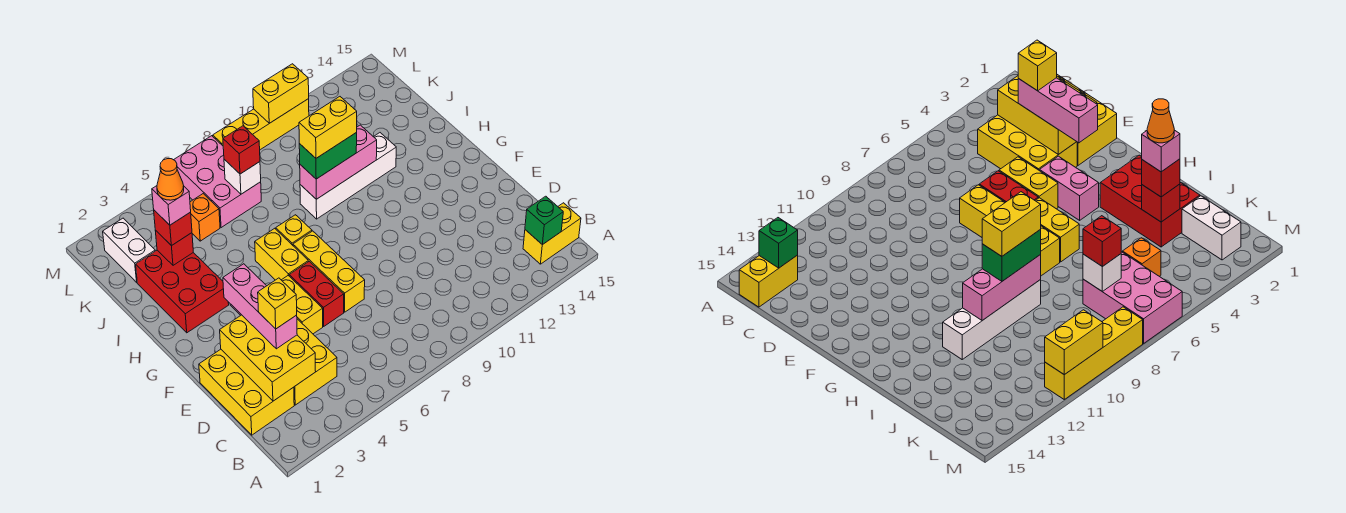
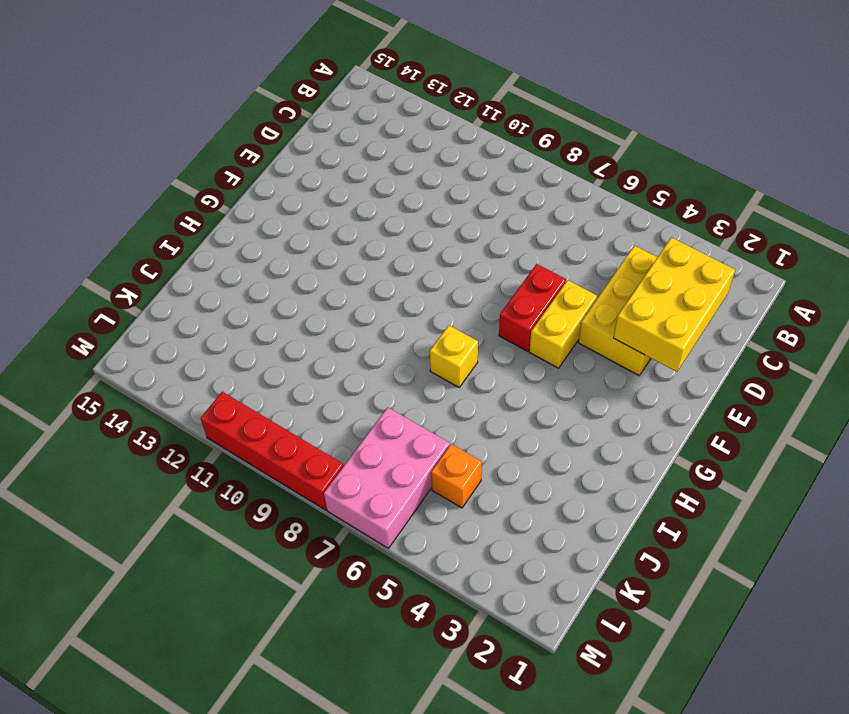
red brick M8:M11 level 1 -> yellow brick M8:M11 level 1
none -> yellow brick B14:B15 level 1
none -> yellow brick C1:E2 level 1
none -> yellow brick E7:G7 level 1

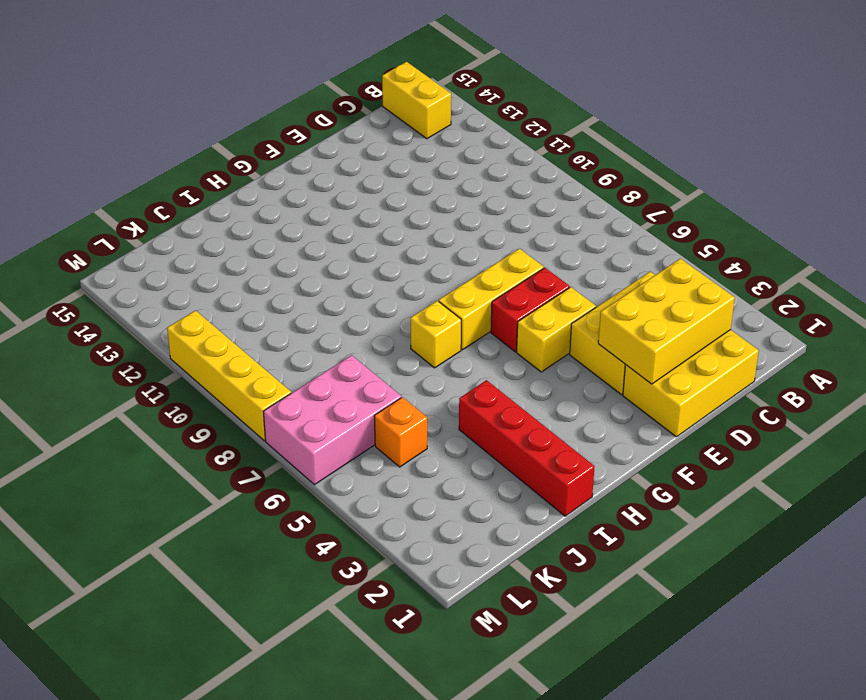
red brick I1:I4 level 1 -> red brick H2:J3 level 1
none -> pink brick F4:G4 level 1
none -> yellow brick G6:H6 level 1
none -> white brick I9:I12 level 1

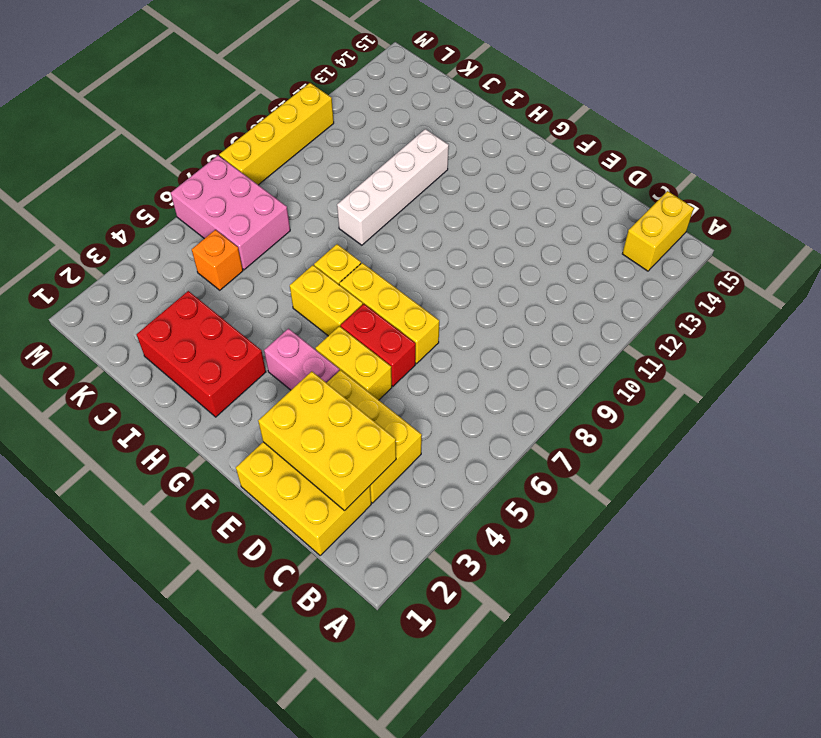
none -> white brick K2:L2 level 1
none -> green brick B14 level 2
none -> pink brick I9:I11 level 2

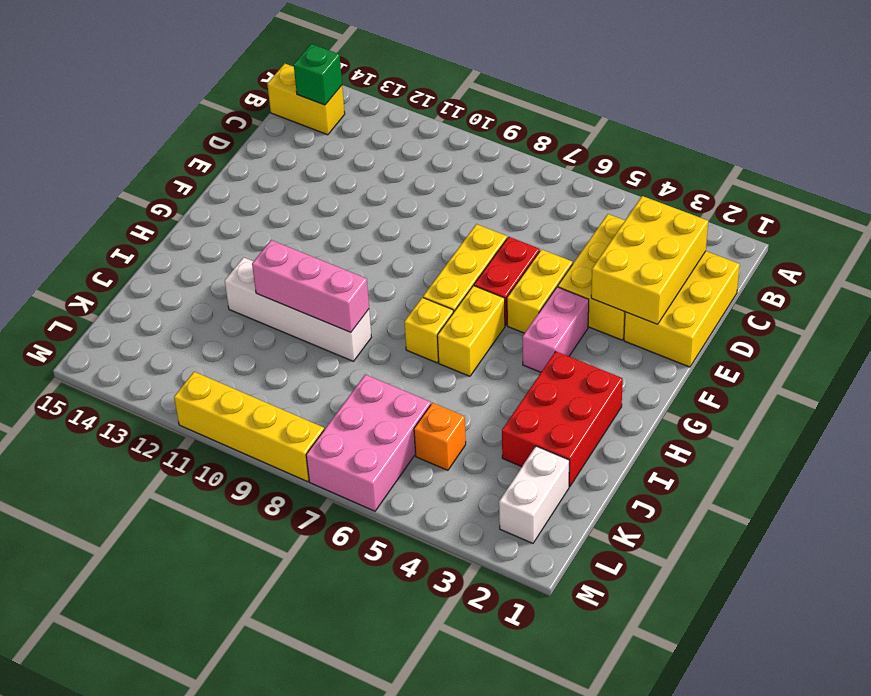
none -> red brick J3 level 2
none -> white brick K7 level 2
none -> yellow brick M10:M11 level 2

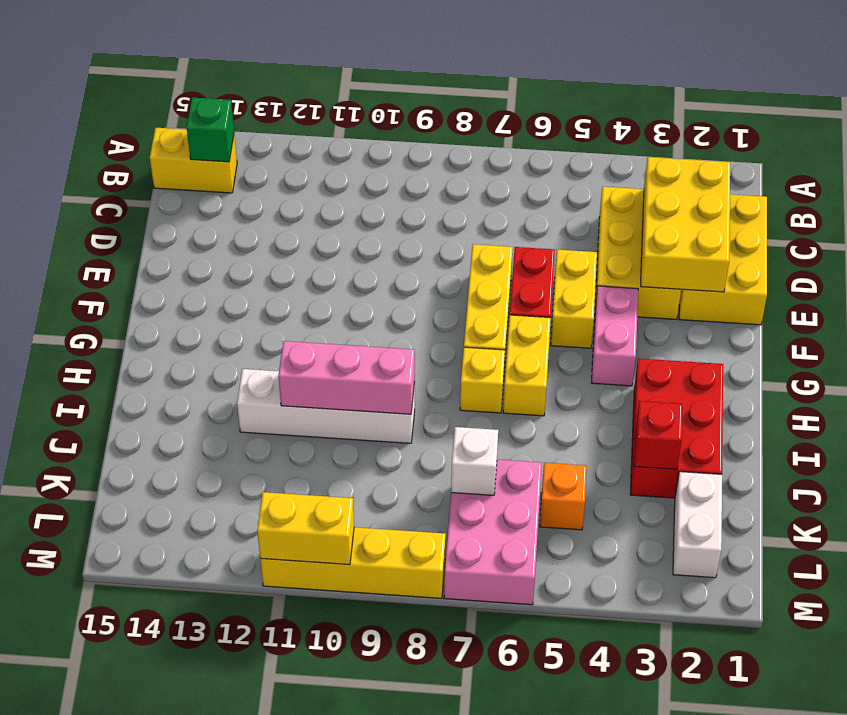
none -> pink brick D3:F3 level 3
none -> green brick I9:I10 level 3
none -> red brick J3 level 3

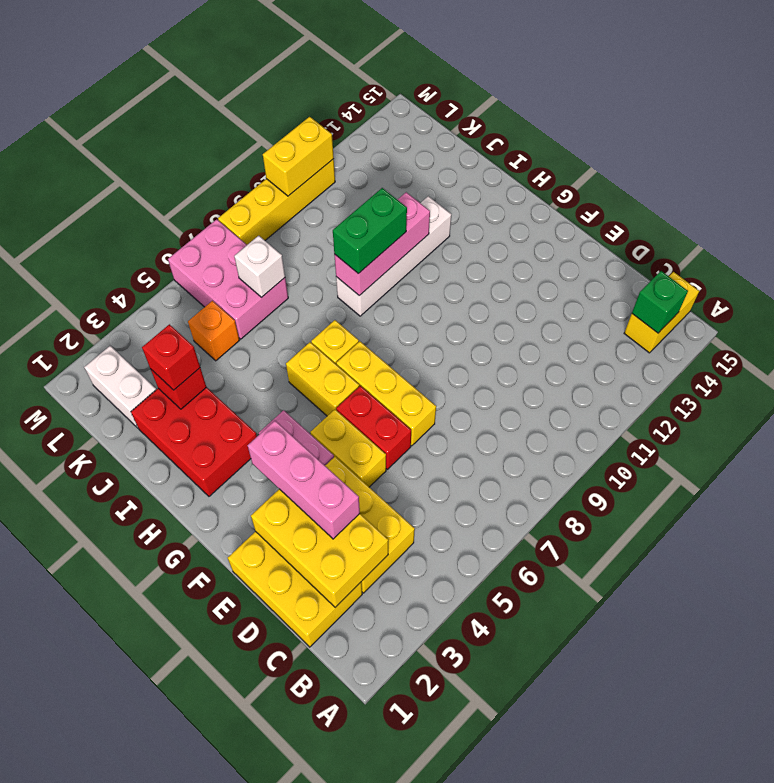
none -> red brick K7 level 3
none -> yellow brick D3 level 4
none -> yellow brick I9:I10 level 4

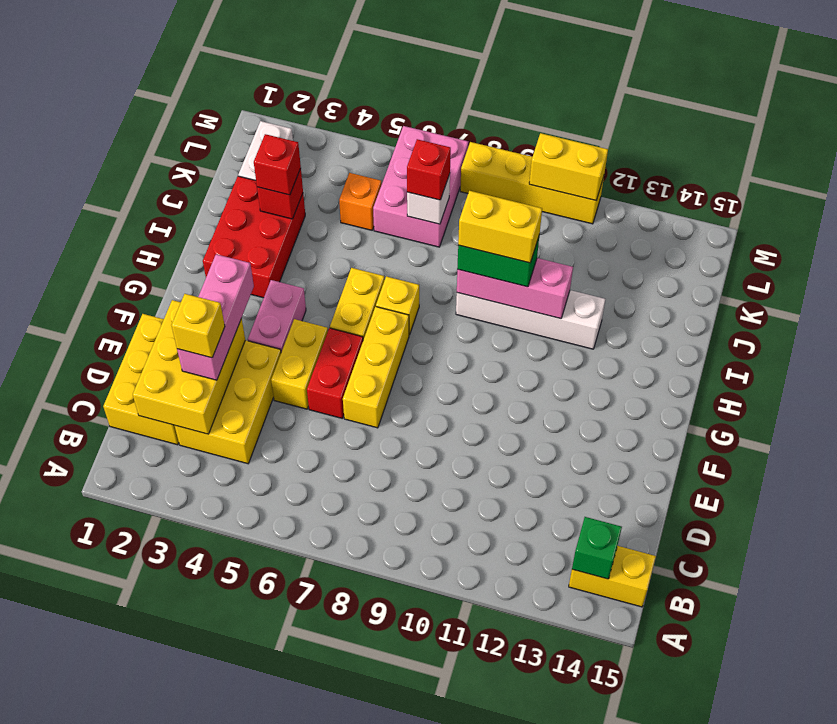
none -> pink brick J3 level 4
none -> orange cone J3 level 5

